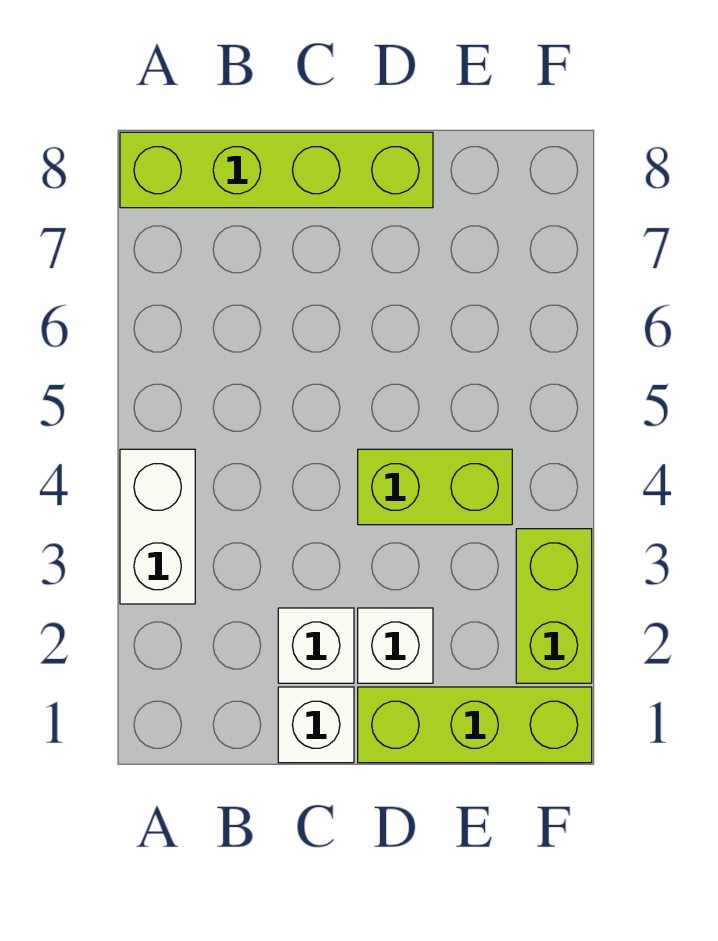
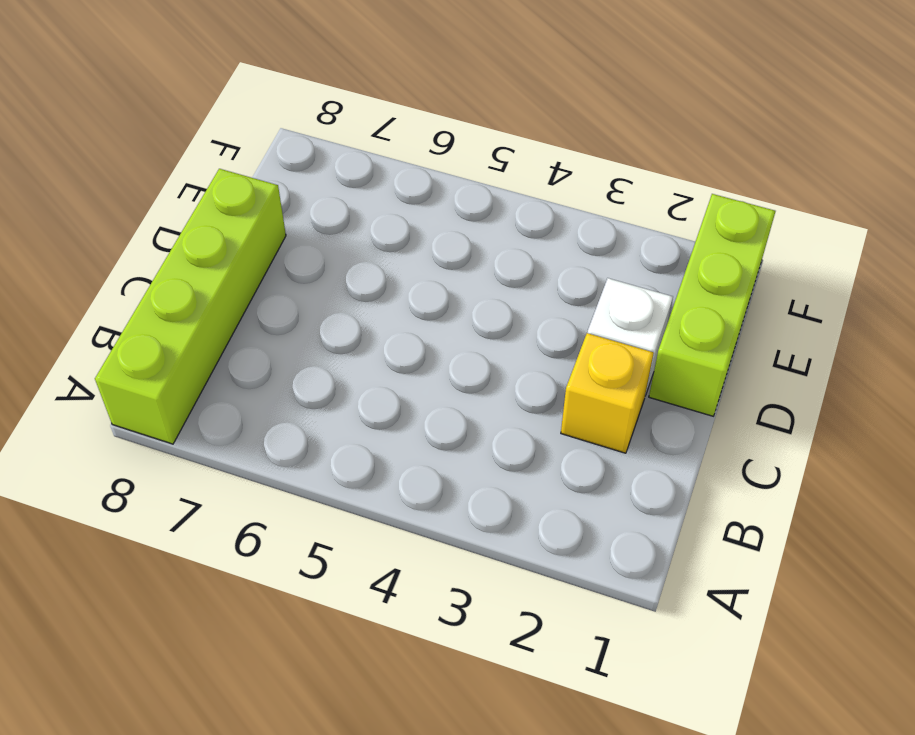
yellow brick C2 level 1 -> white brick C2 level 1
none -> white brick A3:A4 level 1
none -> white brick C1 level 1

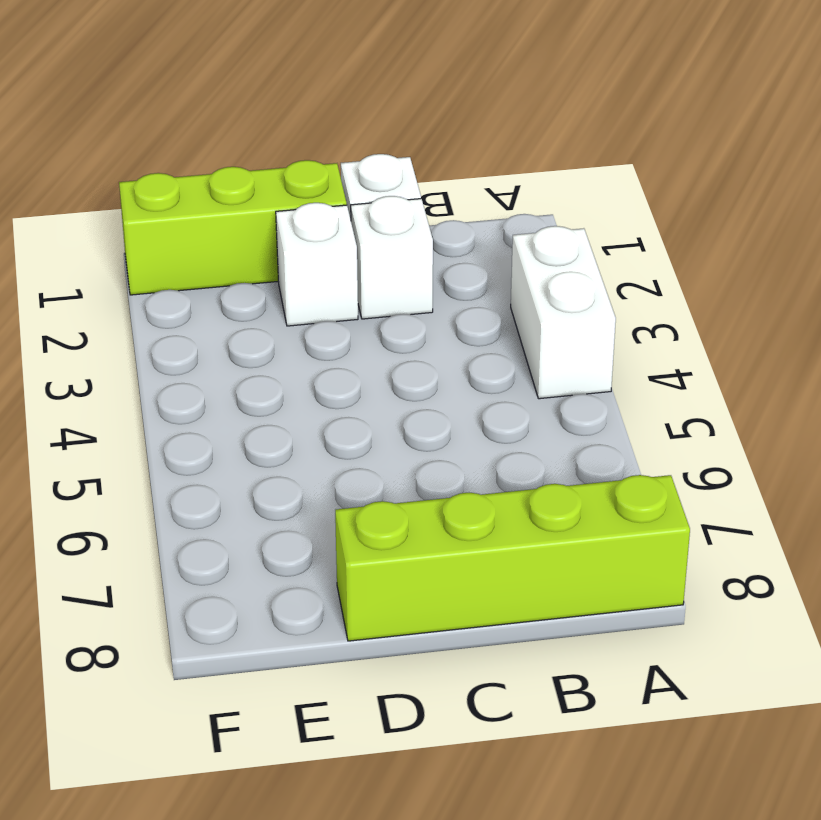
none -> lime brick D4:E4 level 1
none -> lime brick F2:F3 level 1

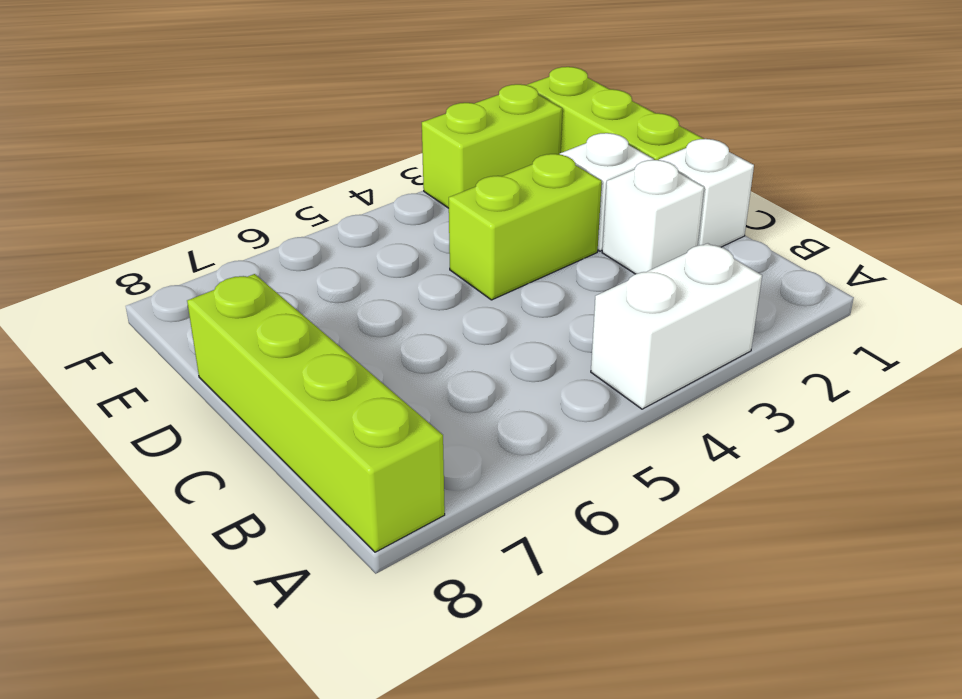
lime brick D3:D4 level 1 -> lime brick D4:E4 level 1

